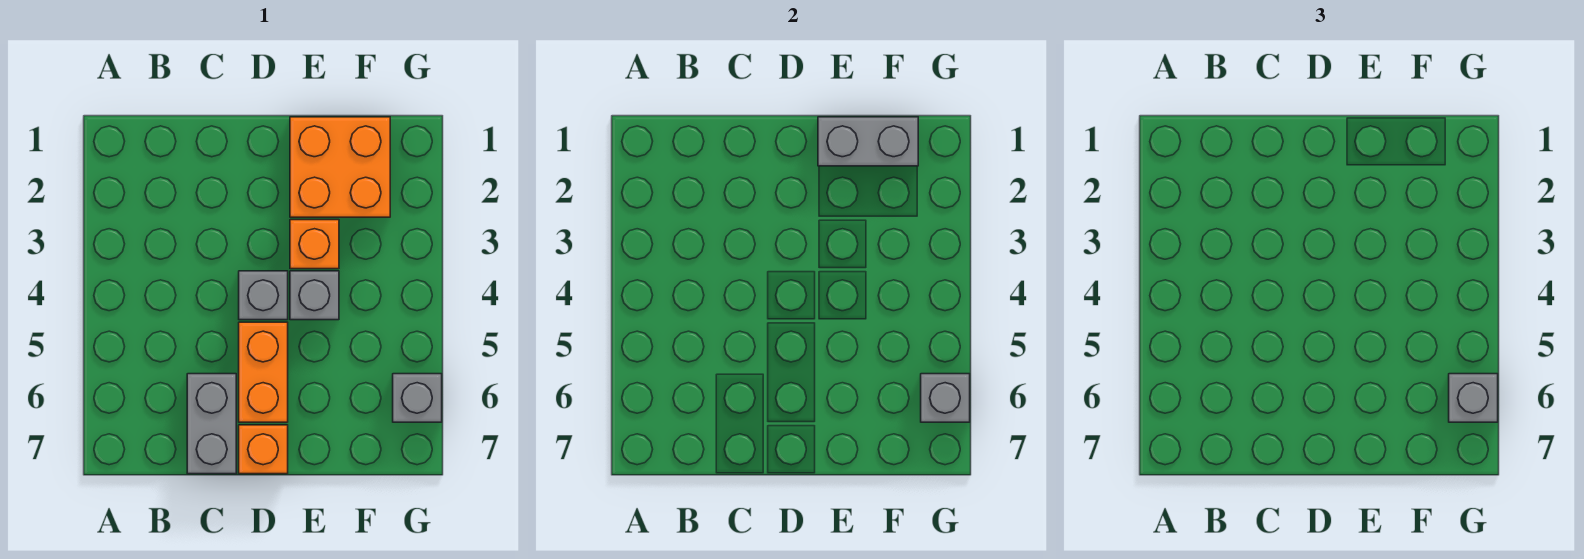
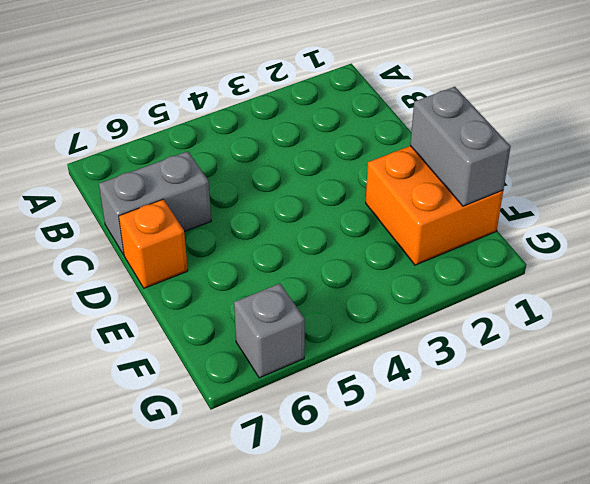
none -> grey brick D4 level 1
none -> orange brick D5:D6 level 1

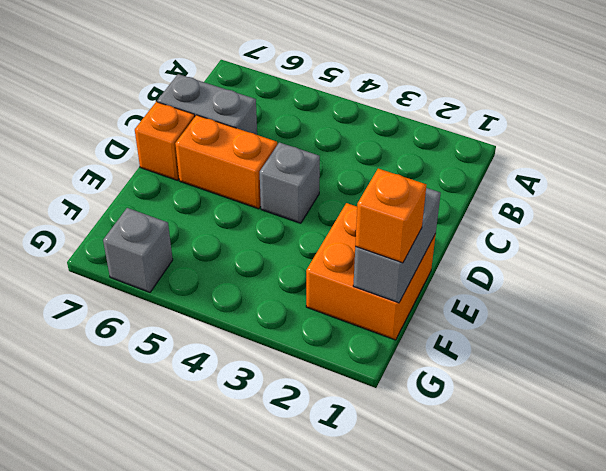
orange brick F1 level 3 -> orange brick E3 level 1
none -> grey brick E4 level 1
none -> grey brick G6 level 2

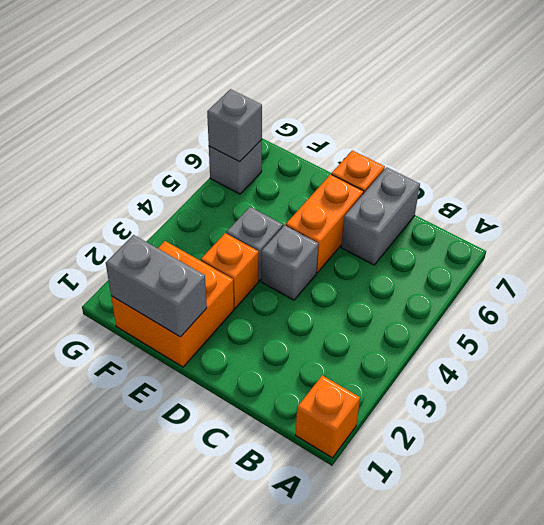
orange brick A1 level 1 -> none
none -> grey brick G6 level 3

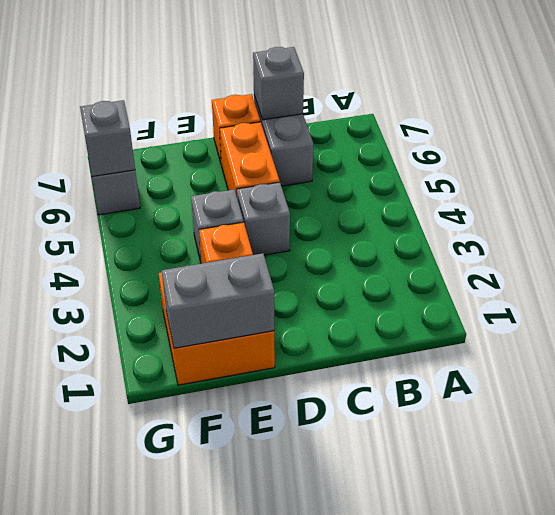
grey brick C7 level 2 -> grey brick G6 level 3

